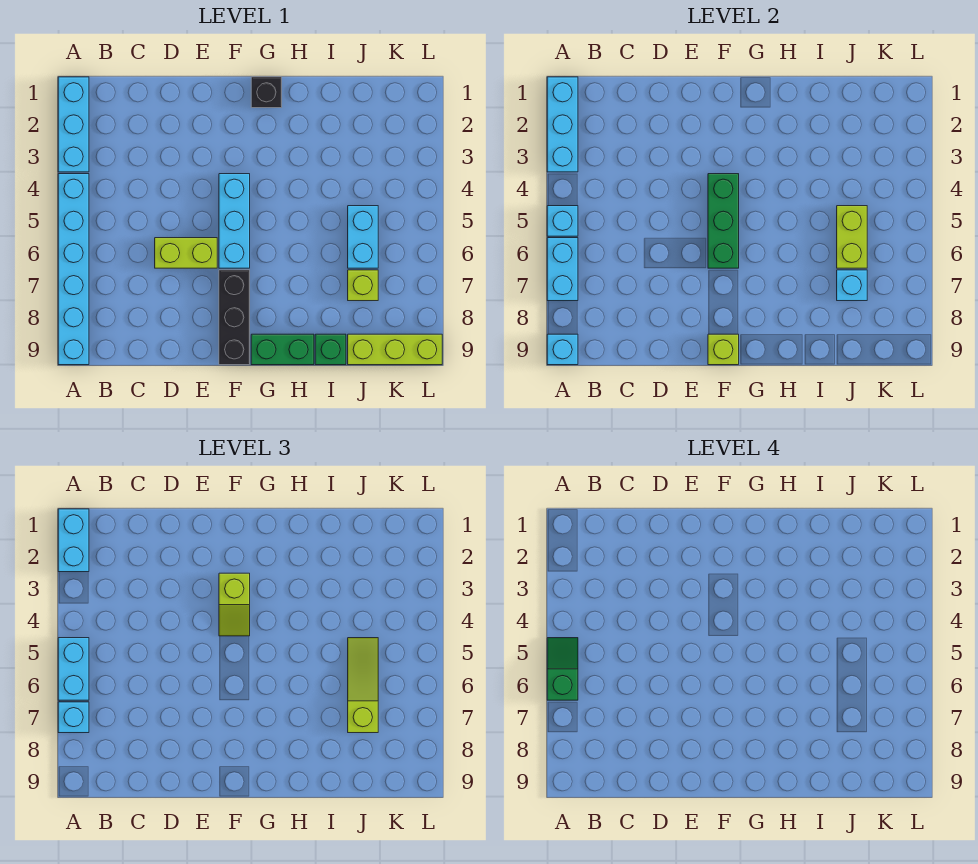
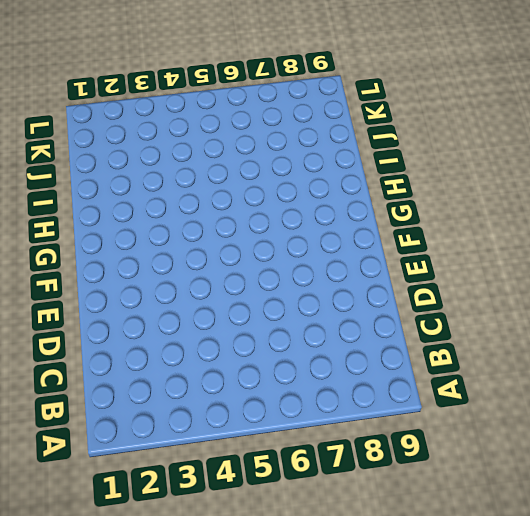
none -> cyan brick A1:A3 level 1
none -> cyan brick A4:A9 level 1
none -> lime brick D6:E6 level 1

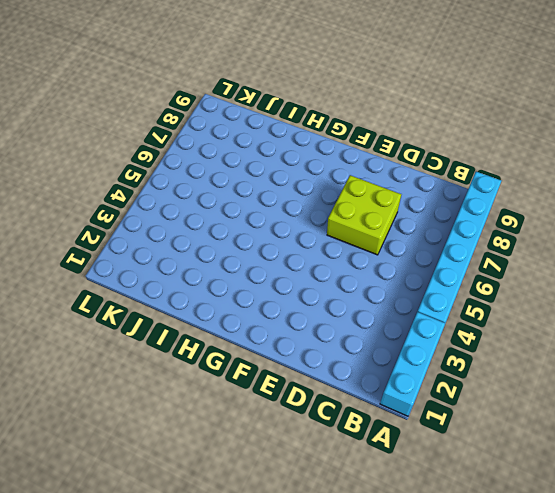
lime brick D6:E7 level 1 -> lime brick D6:E6 level 1
none -> cyan brick F4:F6 level 1
none -> black brick F7:F9 level 1
none -> black brick G1 level 1

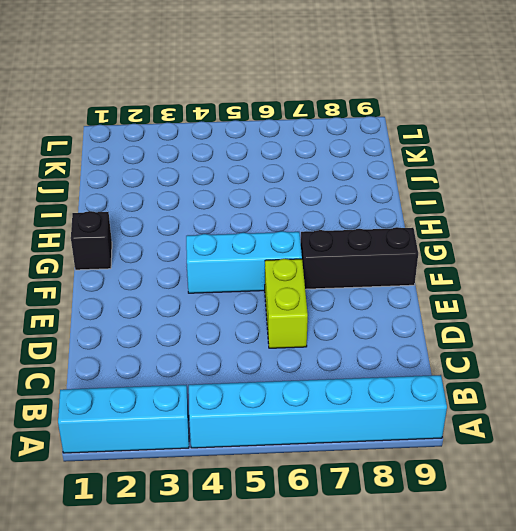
none -> green brick G9:H9 level 1
none -> green brick I9 level 1
none -> cyan brick J5:J6 level 1

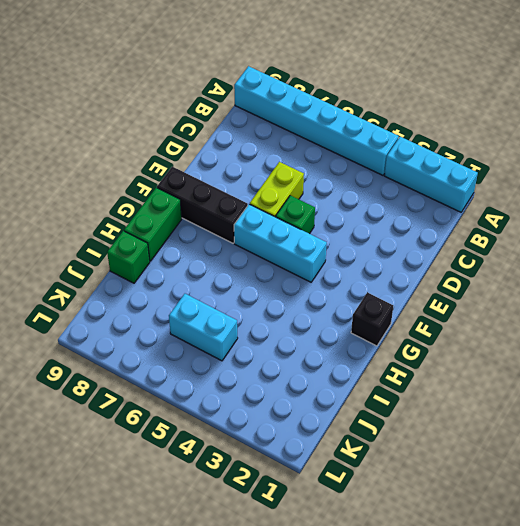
green brick E5 level 1 -> none
none -> lime brick J7 level 1
none -> lime brick J9:L9 level 1
none -> cyan brick A1:A3 level 2

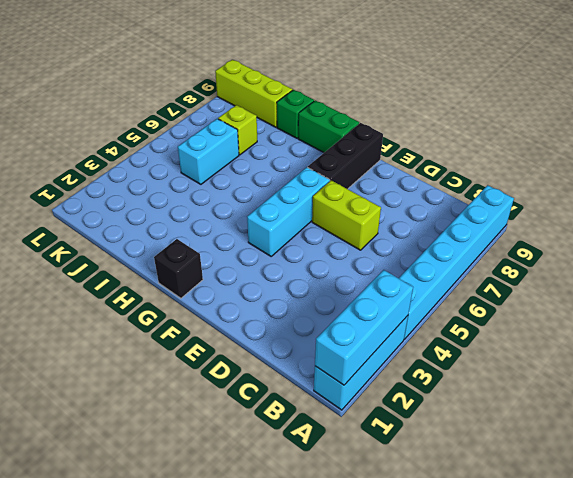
none -> cyan brick A5 level 2
none -> cyan brick A6:A7 level 2
none -> cyan brick A9 level 2

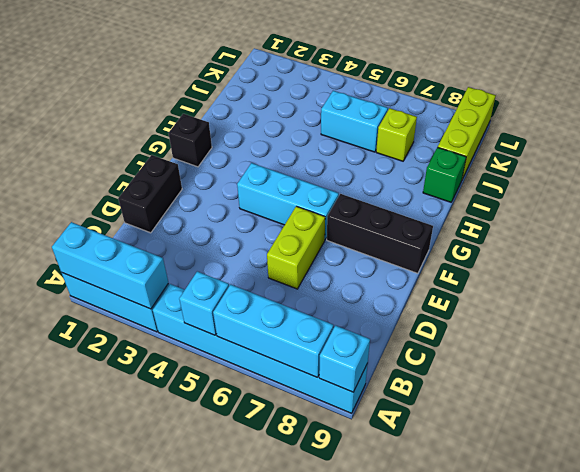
cyan brick A6:A8 level 2 -> cyan brick A6:A7 level 2
black brick D1:E1 level 1 -> none
none -> green brick G9:H9 level 1
none -> green brick F4:F6 level 2
none -> lime brick F9 level 2

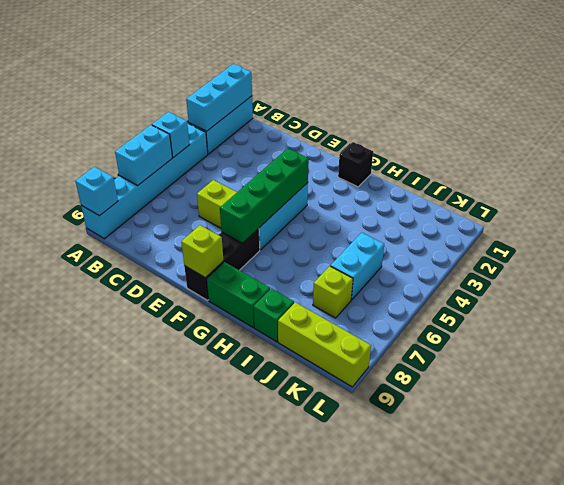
green brick F4:F7 level 2 -> green brick F4:F6 level 2
none -> lime brick J5:J6 level 2
none -> cyan brick J7 level 2
none -> cyan brick A1:A2 level 3

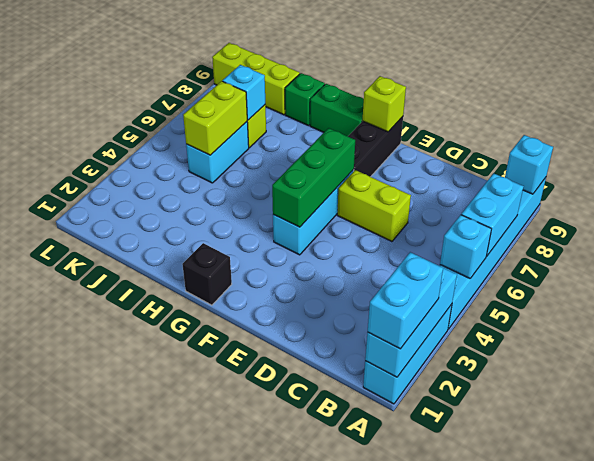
none -> cyan brick A5:A6 level 3
none -> cyan brick A7 level 3
none -> lime slope F3:F4 level 3 top 3

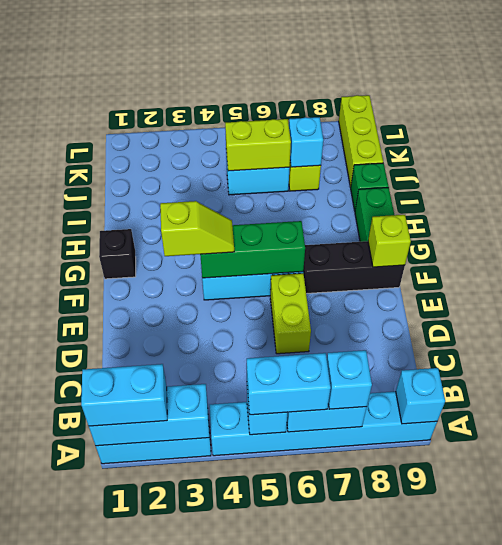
none -> lime slope J5:J7 level 3 top 7
none -> green slope A5:A6 level 4 top 6

